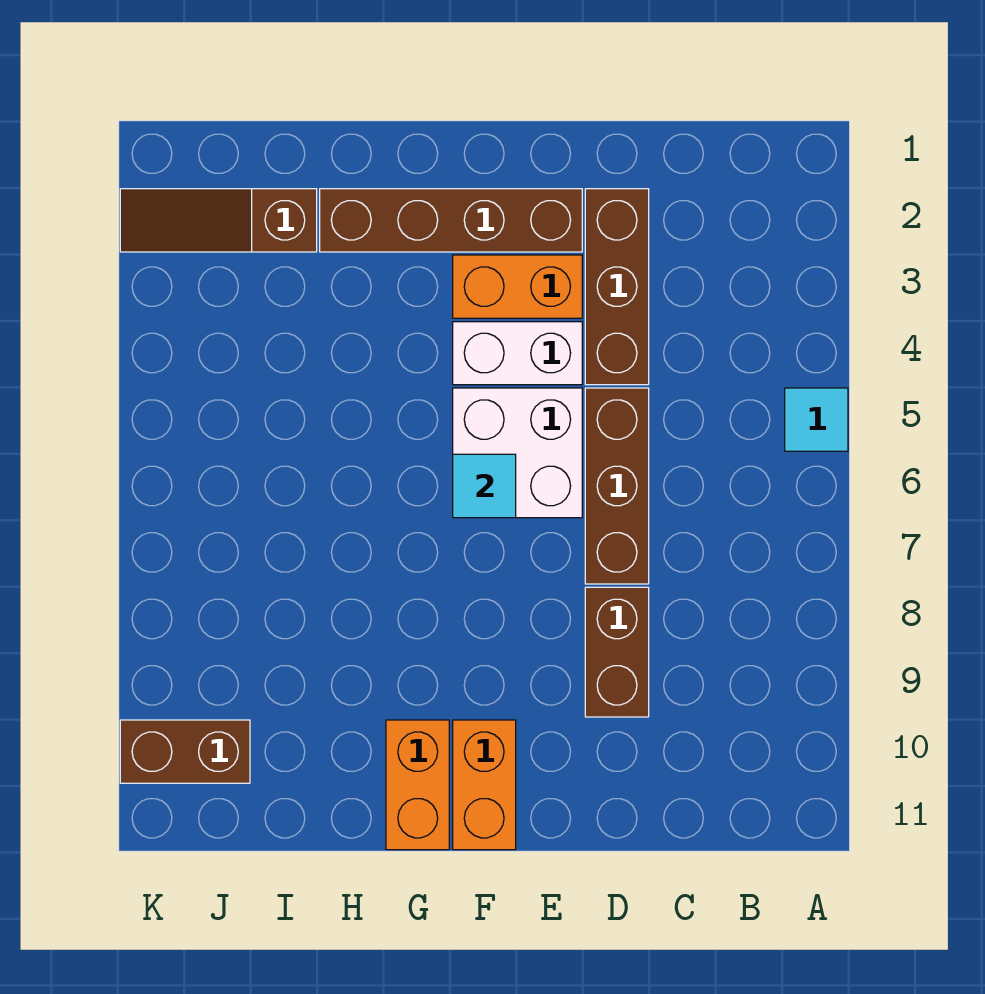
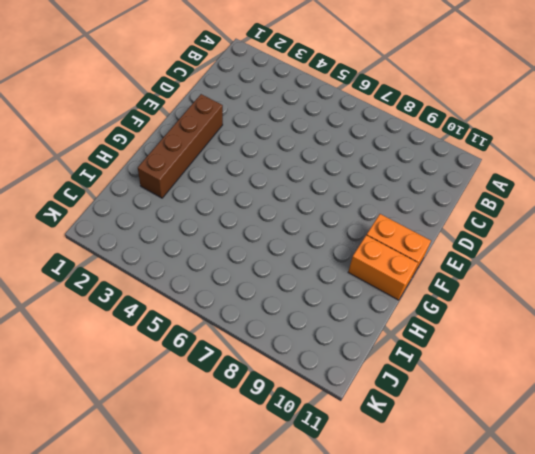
none -> cyan tile A5 level 1
none -> brown brick D2:D4 level 1
none -> brown brick D5:D7 level 1

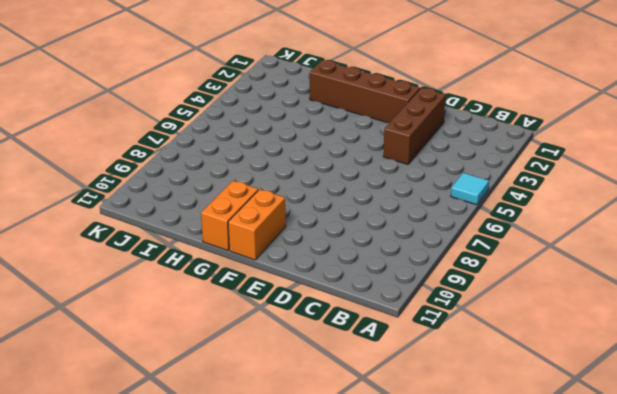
none -> brown brick D5:D7 level 1
none -> brown brick D8:D9 level 1
none -> orange brick E3:F3 level 1

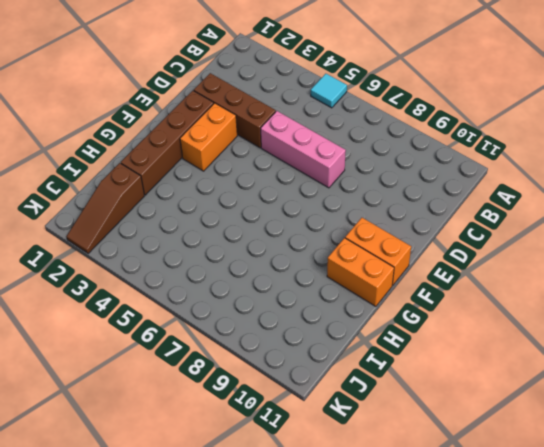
pink brick D5:D7 level 1 -> brown brick D5:D7 level 1
none -> brown brick D8:D9 level 1
none -> white brick E4:F4 level 1
none -> white brick E5:F6 level 1

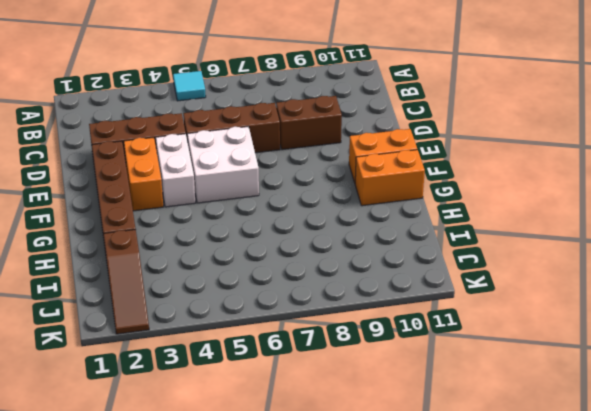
none -> brown brick J10:K10 level 1
none -> cyan tile F6 level 2

